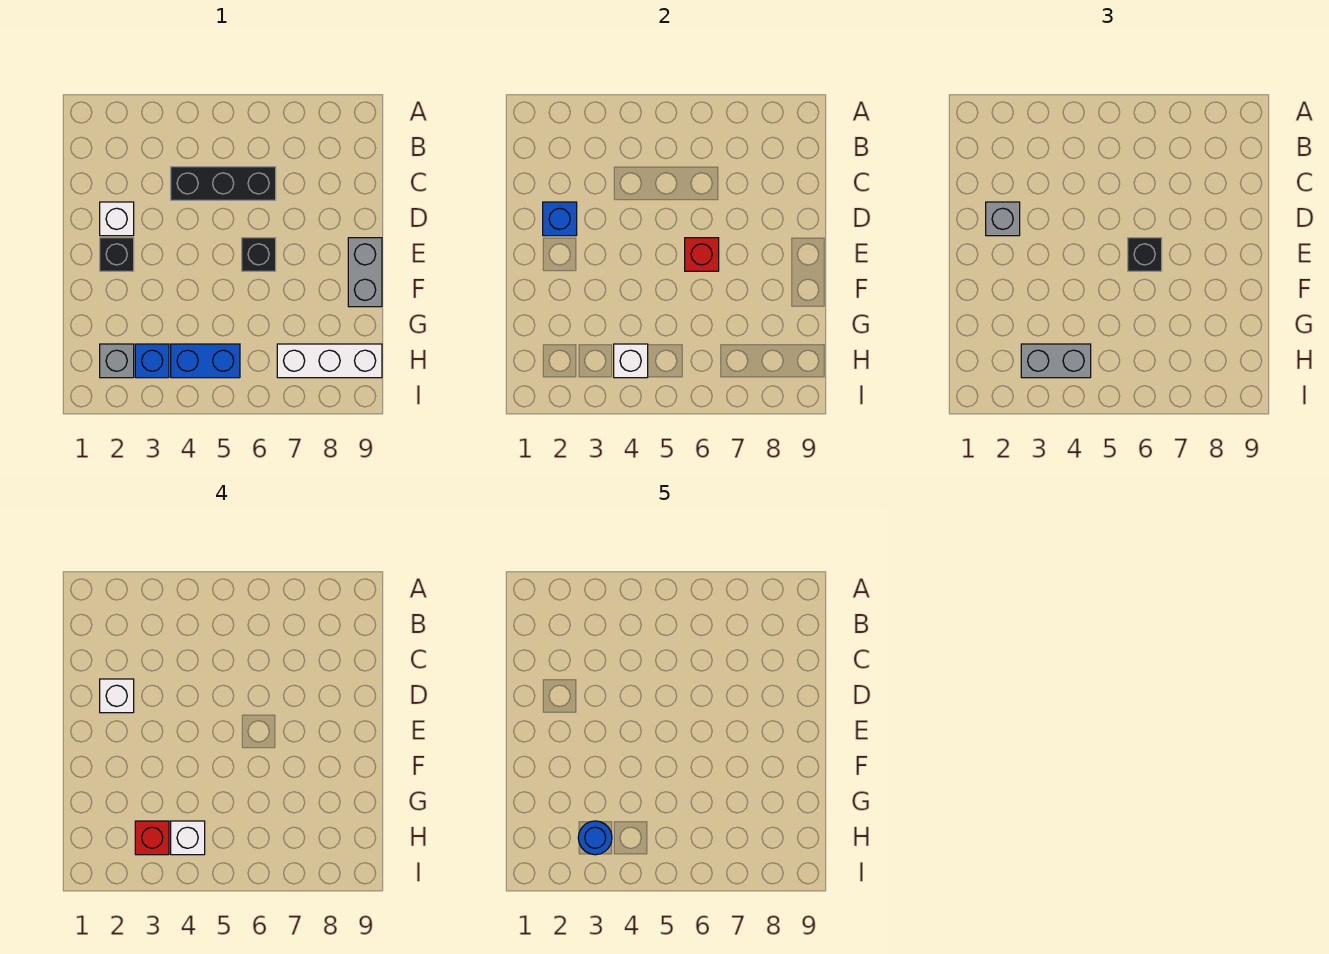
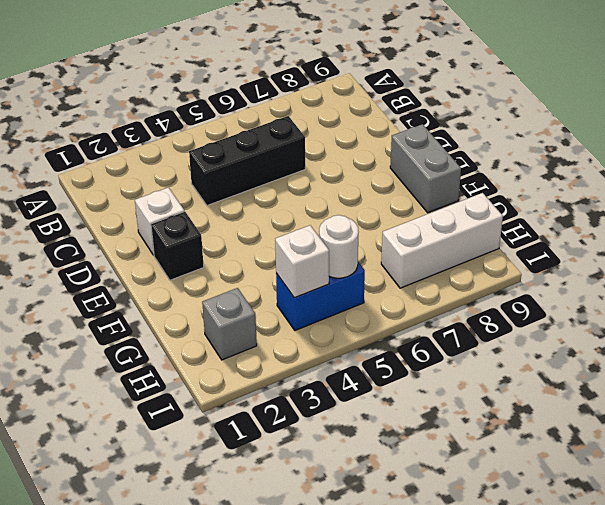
white round brick H5 level 2 -> none
none -> black brick E6 level 1
none -> blue brick H3 level 1
none -> blue brick D2 level 2

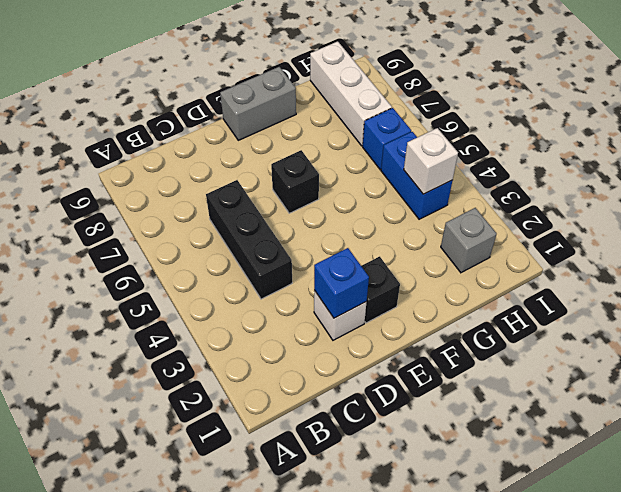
blue brick H6 level 1 -> blue brick H3 level 1
none -> red brick E6 level 2
none -> grey brick D2 level 3
none -> black brick E6 level 3

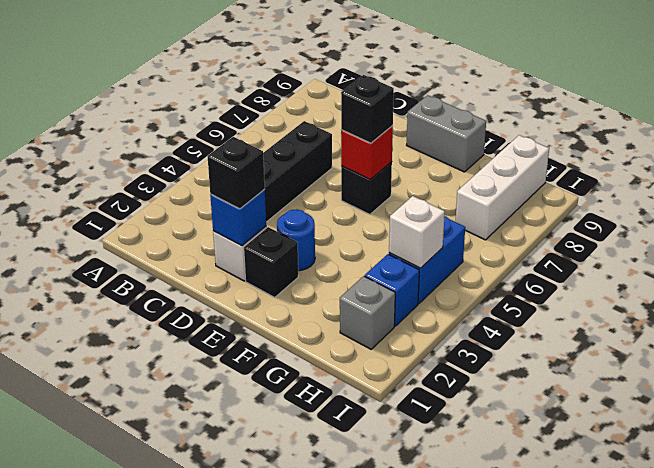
black brick D2 level 3 -> grey brick D2 level 3
blue round brick E3 level 1 -> blue round brick H3 level 5
none -> grey brick H3:H4 level 3
none -> white brick D2 level 4
none -> red brick H3 level 4

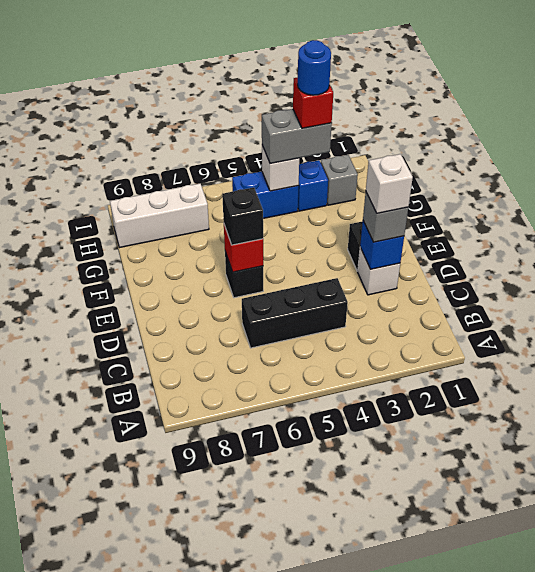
none -> grey brick E9:F9 level 1
none -> white brick H4 level 4

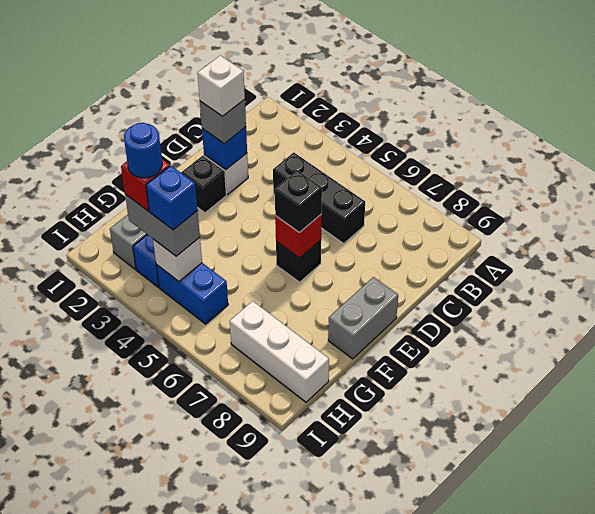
blue brick H4 level 4 -> white brick H4 level 4

